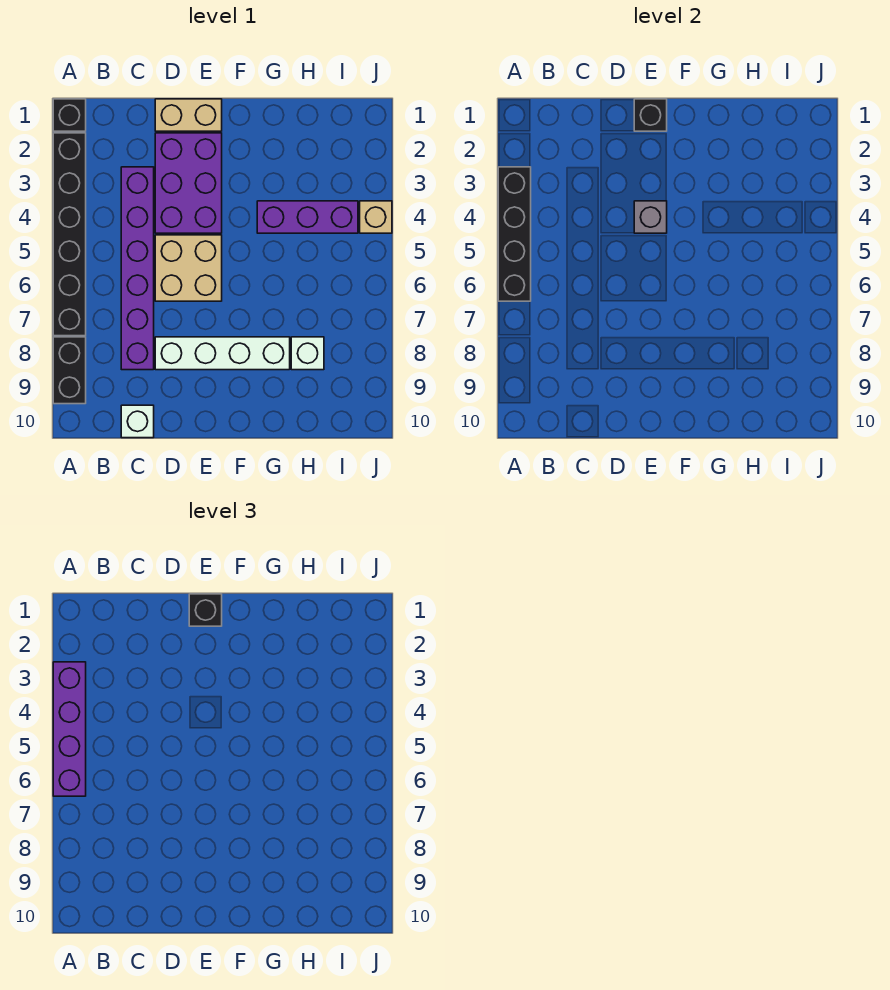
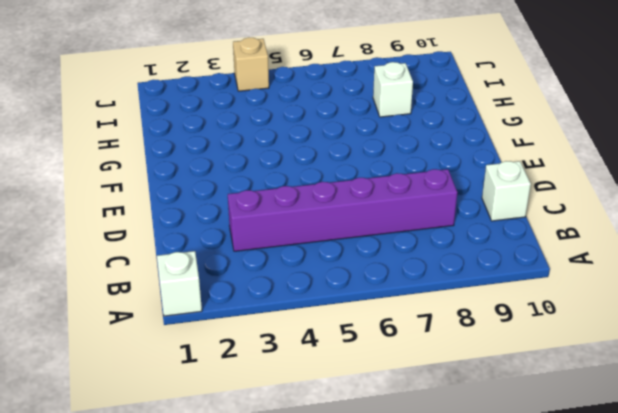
white brick A1 level 1 -> black brick A1 level 1
none -> black brick A2:A7 level 1
none -> black brick A8:A9 level 1
none -> tan brick D1:E1 level 1

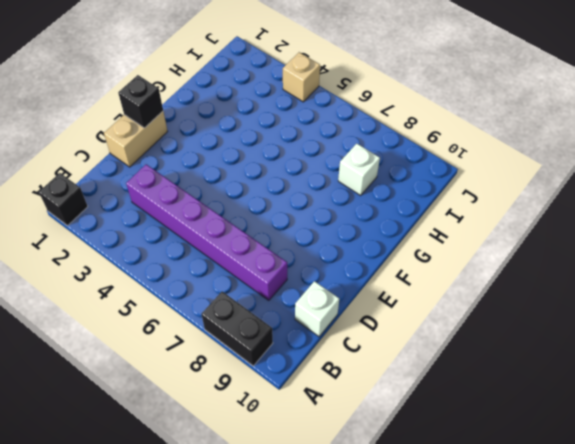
none -> black brick A2:A7 level 1
none -> purple brick D2:E4 level 1
none -> tan brick D5:E6 level 1

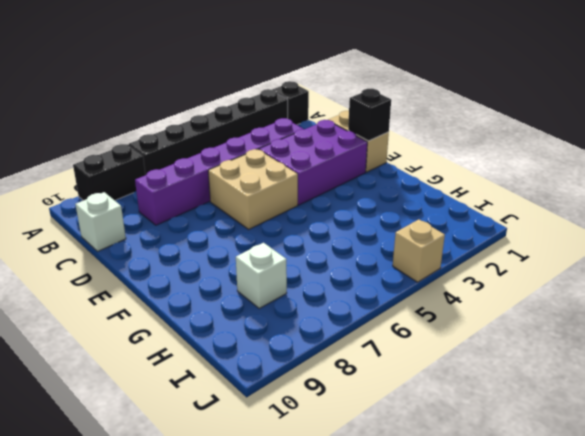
none -> white brick D8:G8 level 1
none -> purple brick G4:I4 level 1
none -> black brick A3:A6 level 2

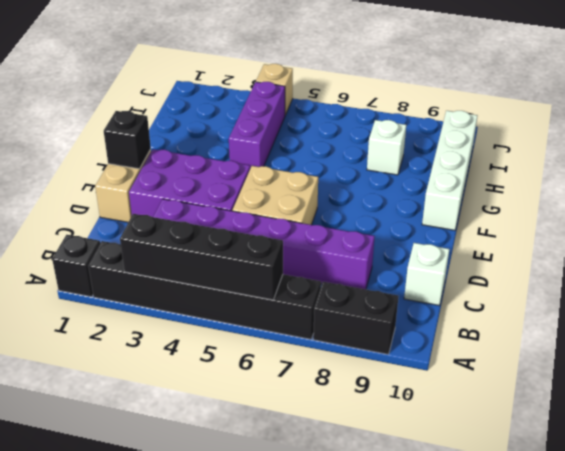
white brick F10:I10 level 1 -> white brick D8:G8 level 1
none -> grey brick E4 level 2
none -> purple brick A3:A6 level 3
none -> black brick E1 level 3

